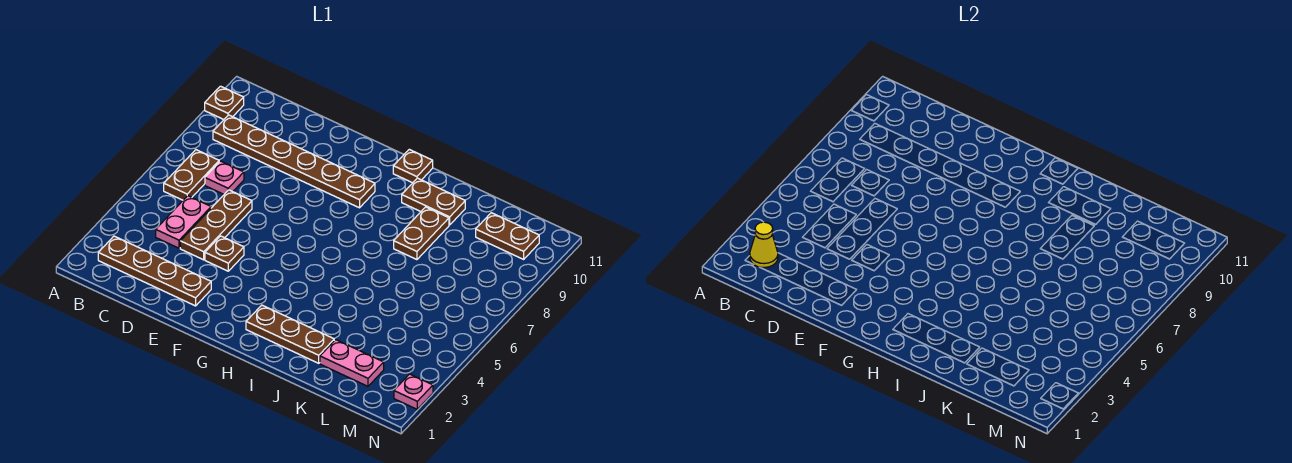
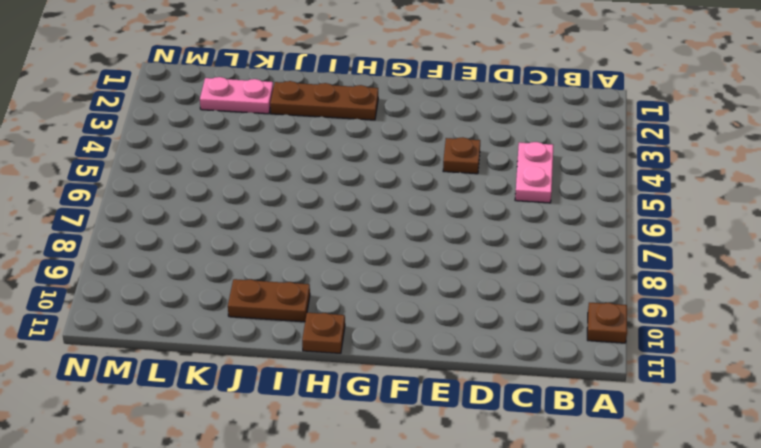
none -> brown plate B2:E2 level 1
none -> brown plate B6:B7 level 1
none -> brown plate B9:G9 level 1

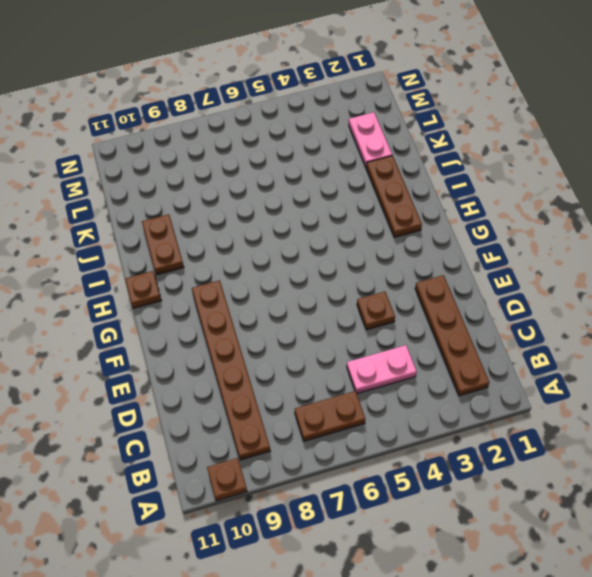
none -> pink plate C7 level 1
none -> brown plate D4:D6 level 1
none -> brown plate J8:J9 level 1

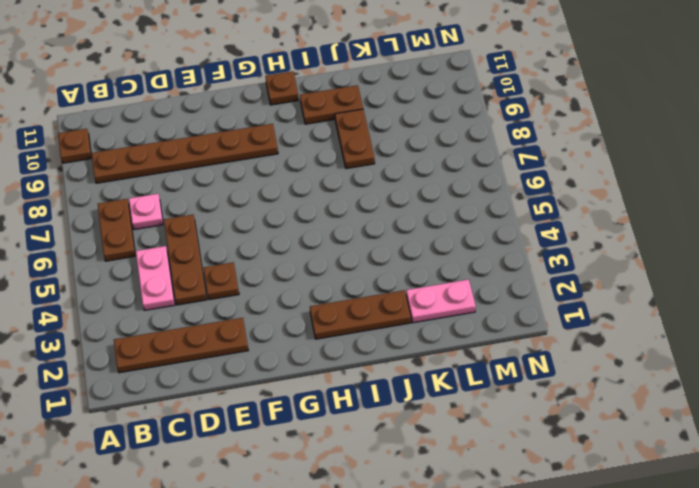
none -> brown plate L10:M10 level 1
none -> pink plate N2 level 1
none -> yellow cone B2 level 2

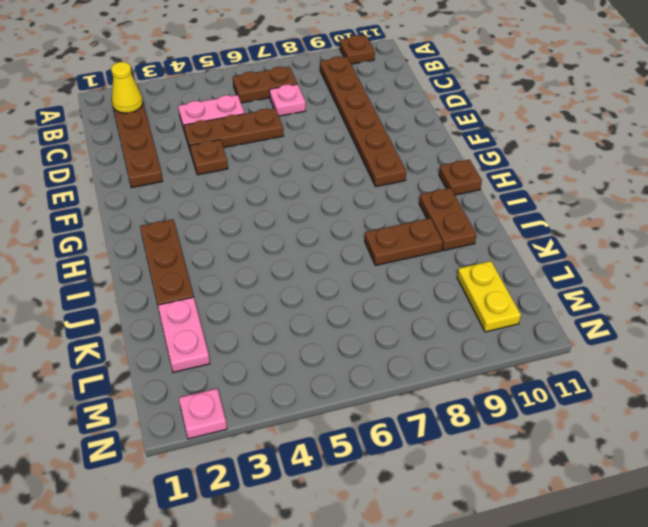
yellow plate L10:M10 level 1 -> brown plate L10:M10 level 1

